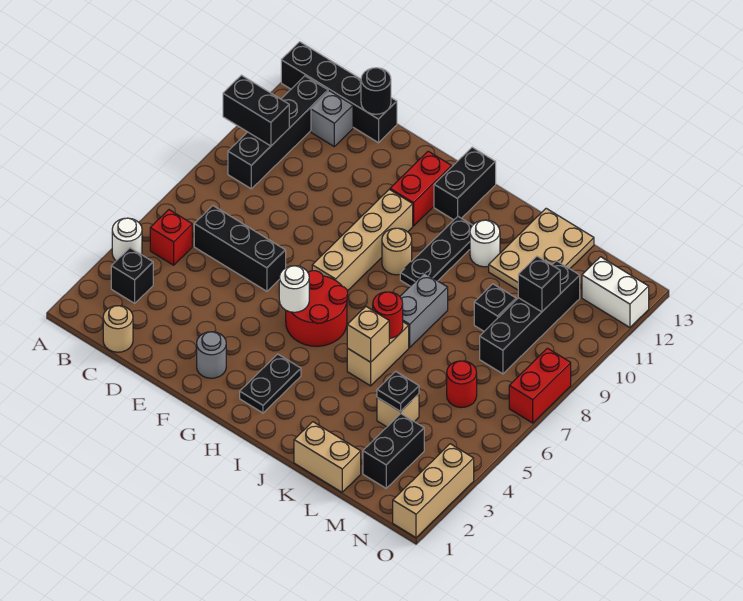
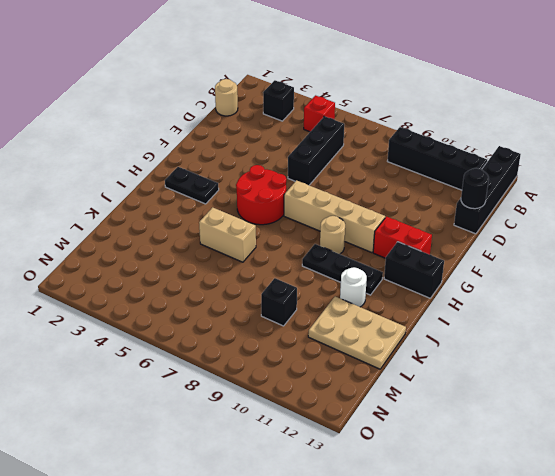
none -> white round brick A4 level 1
none -> grey brick C12 level 1
none -> grey round brick F2 level 1
none -> grey brick J7:J8 level 1

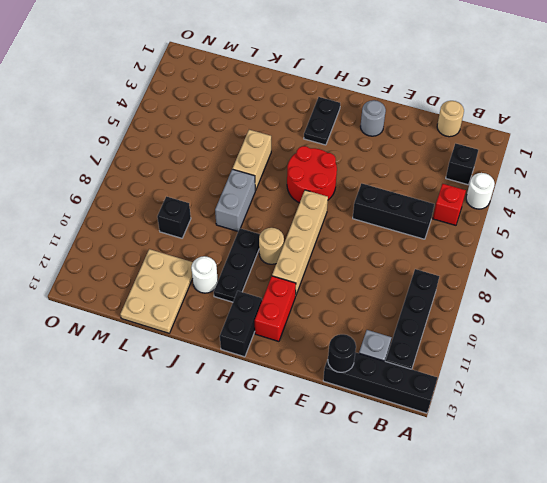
none -> tan brick K1:L1 level 1
none -> tan brick L4 level 1
none -> black brick M2:M3 level 1
none -> red round brick M6 level 1

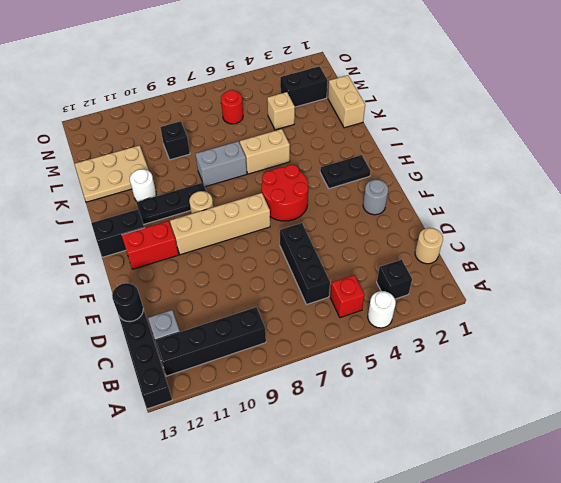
none -> black brick M8:M11 level 1
none -> white brick N12:O12 level 1
none -> tan brick O1:O3 level 1
none -> red brick O7:O8 level 1

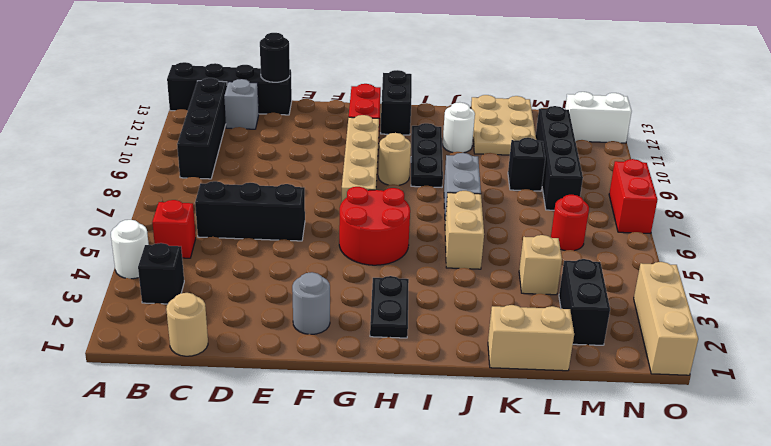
none -> black brick A10:B10 level 2
none -> white round brick G5 level 2
none -> tan brick J5 level 2
none -> red round brick J6 level 2

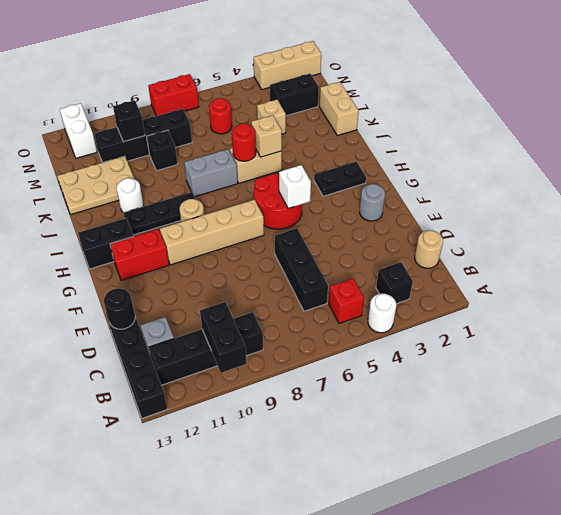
white brick G5 level 2 -> white round brick G5 level 2
none -> black plate L4 level 2

